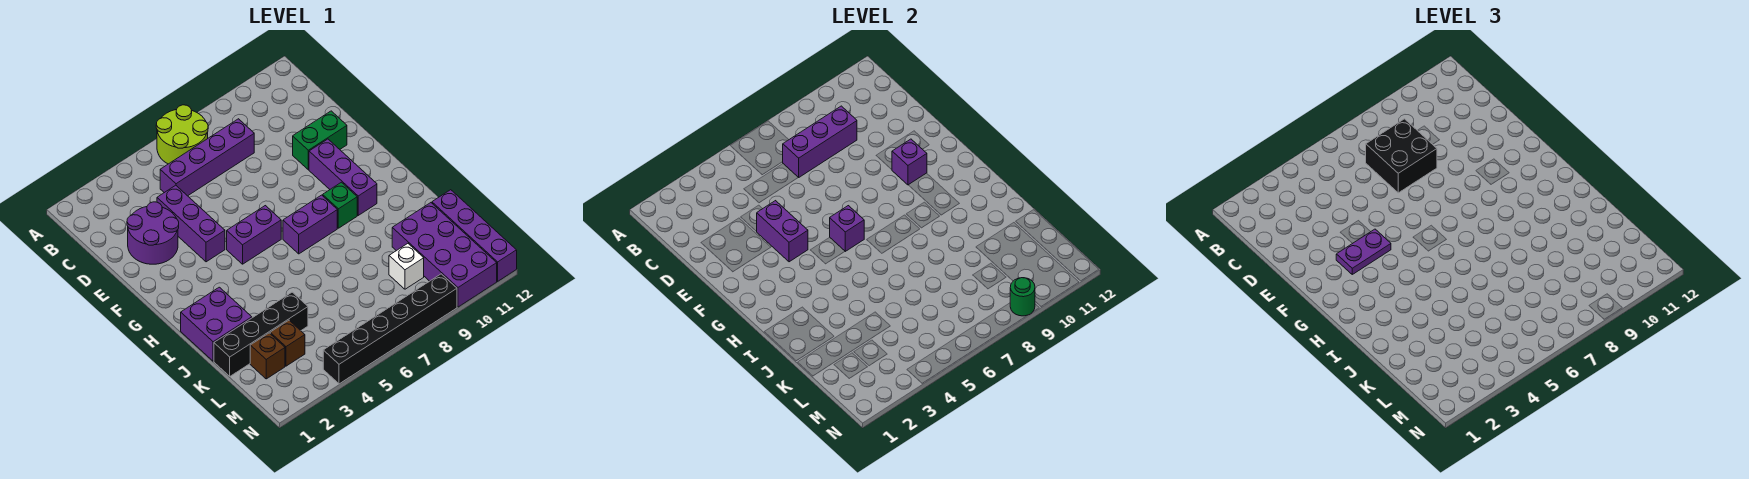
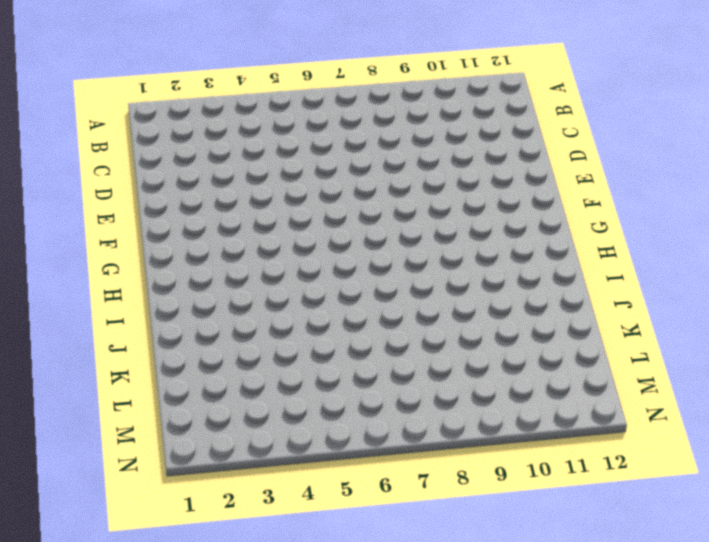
none -> lime round brick A6:B7 level 1
none -> purple brick C5:C8 level 1
none -> purple round brick D2:E3 level 1

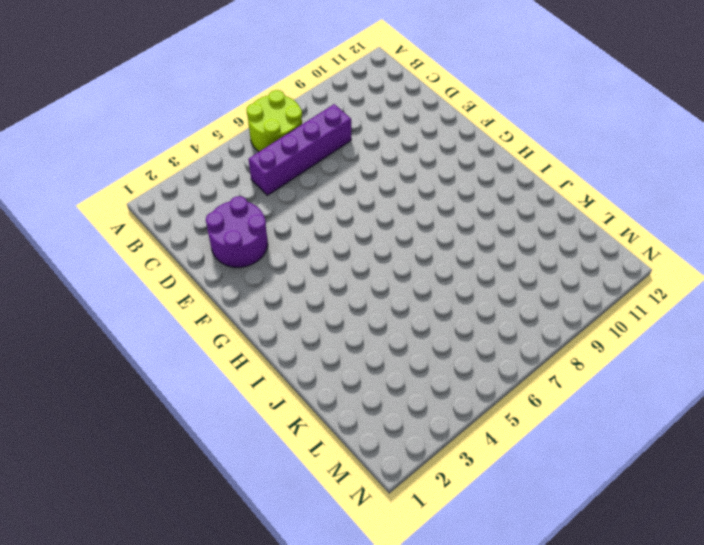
none -> purple brick D4:F4 level 1
none -> green brick E10:E11 level 1
none -> purple brick F10:H10 level 1

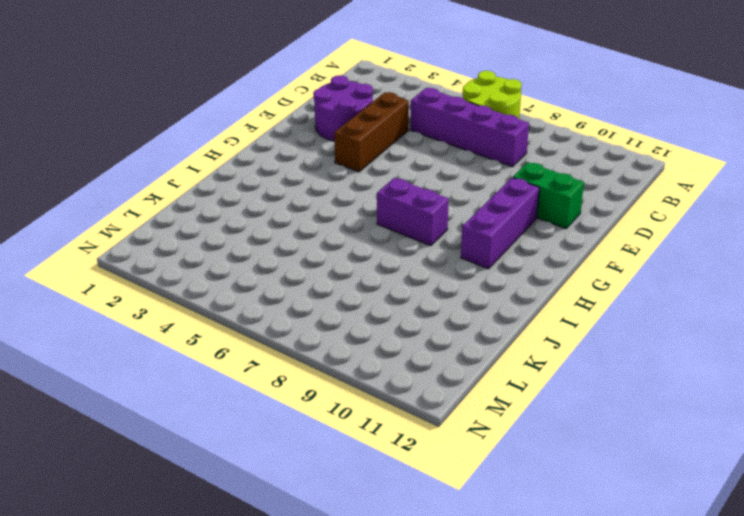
brown brick D4:F4 level 1 -> purple brick D4:F4 level 1
none -> purple brick G5:G6 level 1
none -> green brick H9 level 1
none -> purple brick I1:J2 level 1

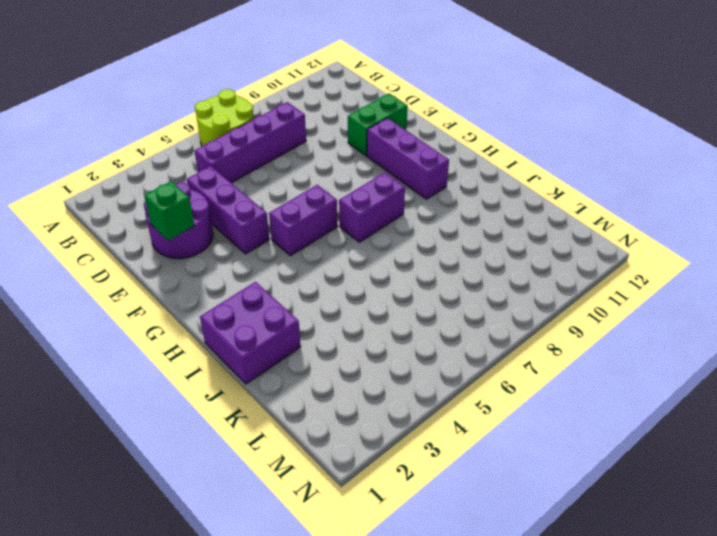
green brick E2 level 2 -> green brick H9 level 1
none -> black brick K1:K4 level 1
none -> purple brick K10:N11 level 1
none -> purple brick K12:N12 level 1

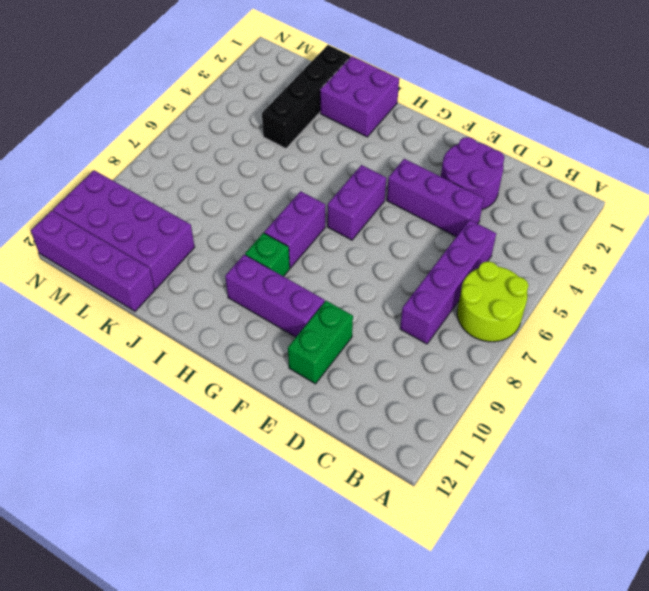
none -> brown brick L2 level 1
none -> brown brick L3 level 1
none -> white brick L9 level 1

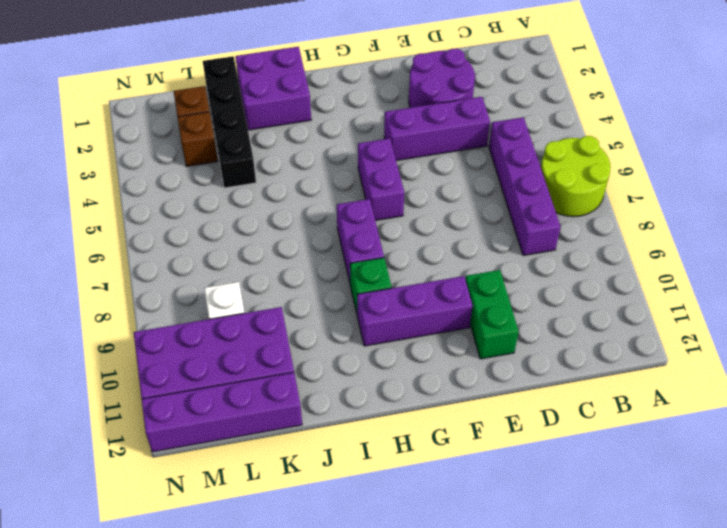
none -> black brick N4:N9 level 1
none -> purple brick C7:C9 level 2
none -> purple brick E4:F4 level 2

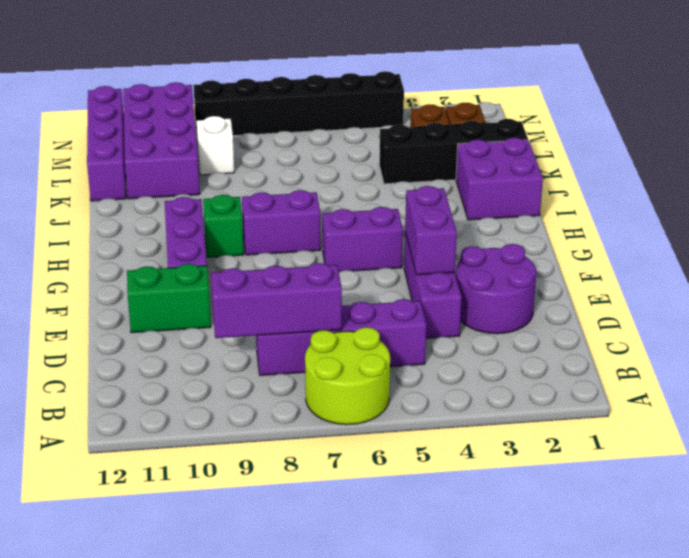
none -> purple brick F10 level 2
none -> purple brick G6 level 2
none -> green round brick N9 level 2

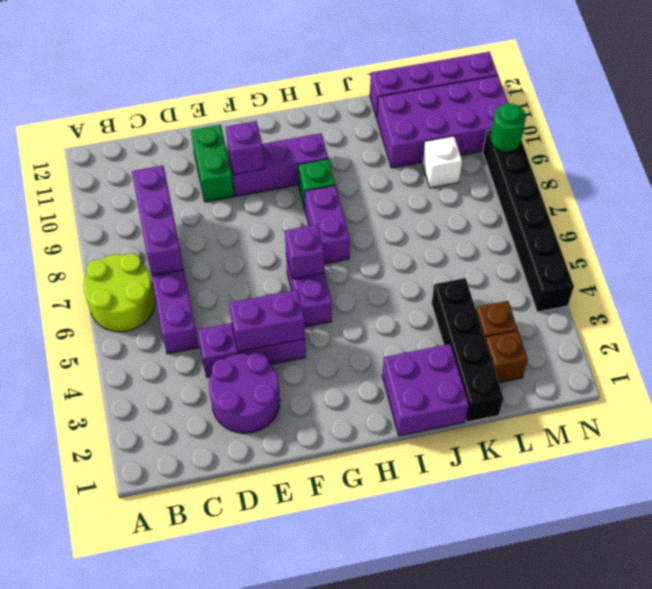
none -> black brick C7:D8 level 3
none -> purple plate F3:F4 level 3

